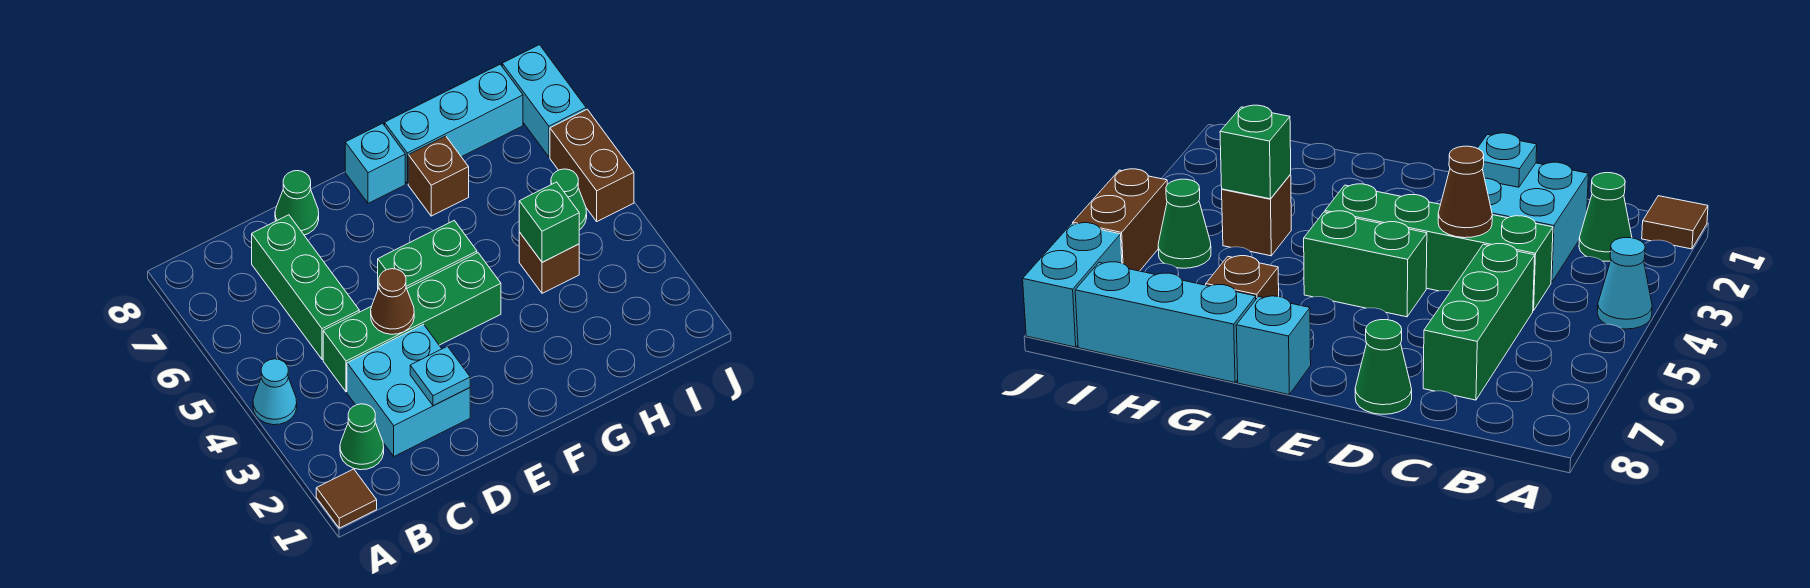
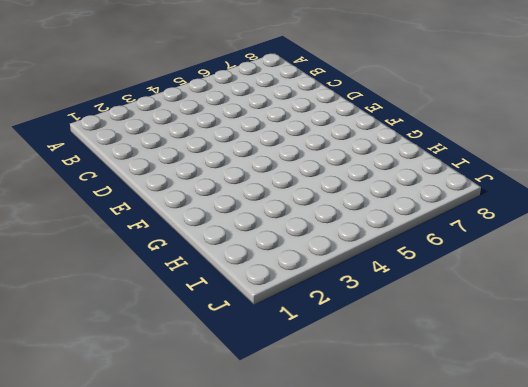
none -> brown tile A1 level 1
none -> cyan cone A4 level 1
none -> green cone B2 level 1

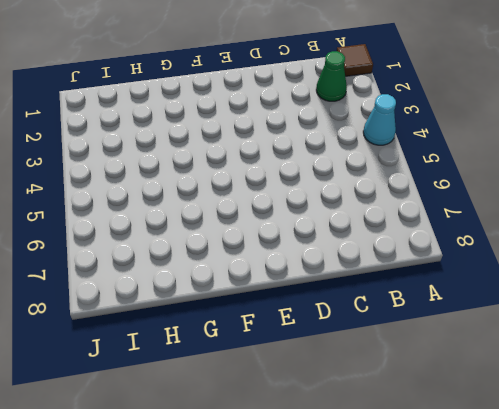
none -> cyan brick C2:D3 level 1
none -> green brick C4:F4 level 1
none -> green brick C5:C7 level 1

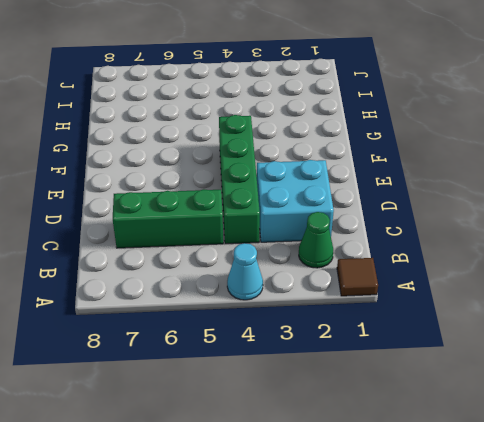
none -> green cone D8 level 1
none -> green brick E5:F5 level 1
none -> cyan brick F8 level 1

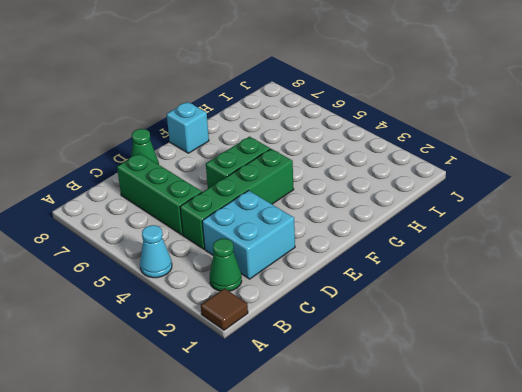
none -> brown brick G7 level 1
none -> cyan brick G8:I8 level 1
none -> brown brick H4 level 1

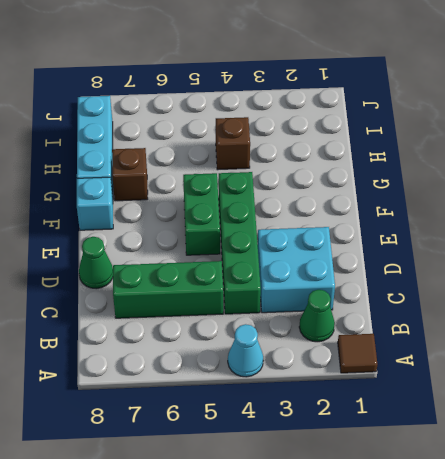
none -> green cone I5 level 1
none -> brown brick J5:J6 level 1
none -> cyan brick J7:J8 level 1

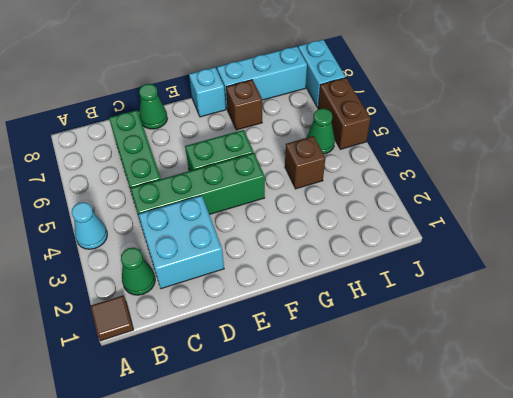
none -> cyan plate D2 level 2
none -> brown cone D4 level 2
none -> green brick H4 level 2

